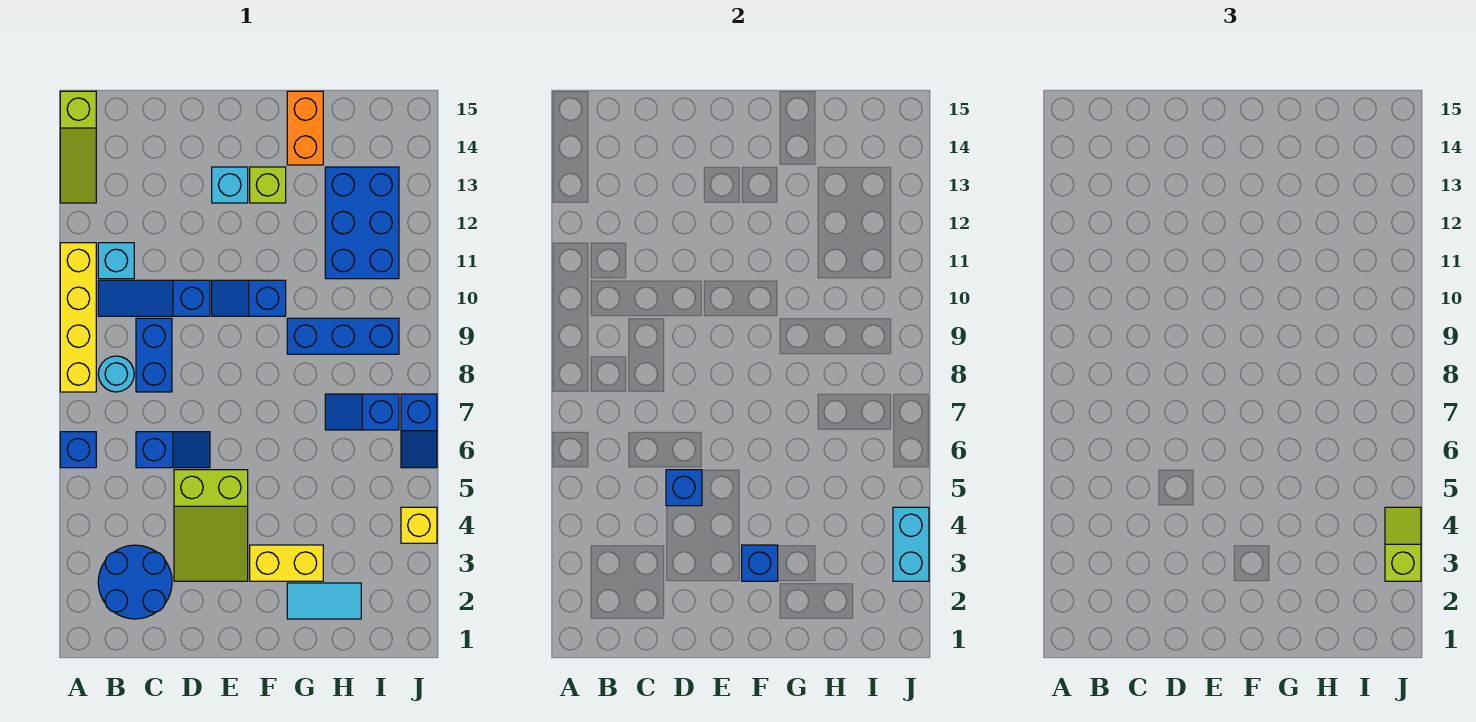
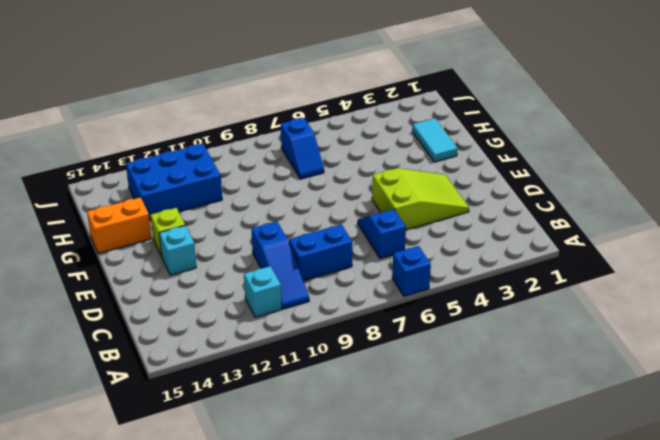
none -> yellow brick A8:A11 level 1
none -> lime slope A13:A15 level 1 top 15
none -> blue round brick B2:C3 level 1

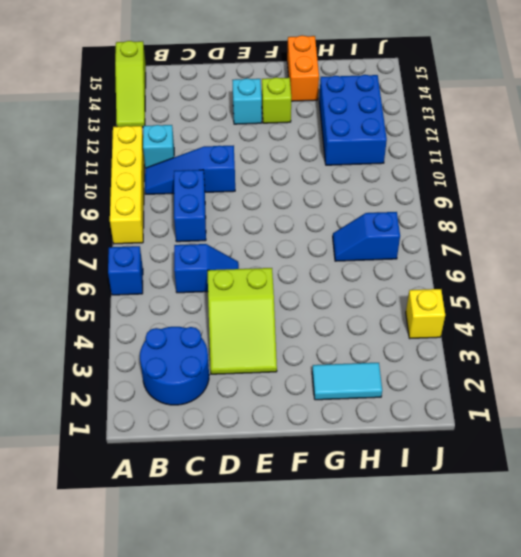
none -> cyan round brick B8 level 1
none -> blue slope E10:F10 level 1 top F
none -> yellow brick F3:G3 level 1

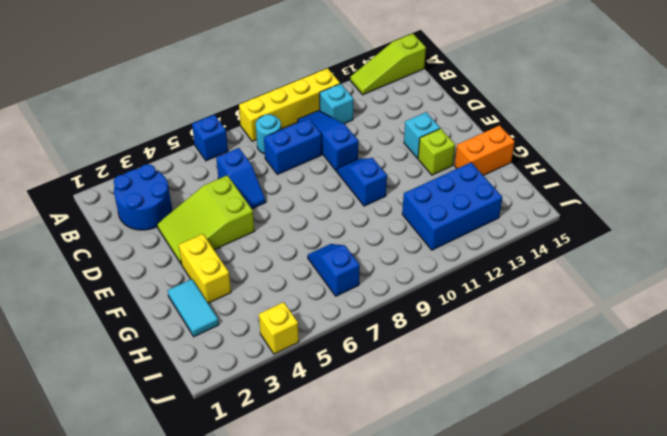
none -> blue brick G9:I9 level 1
none -> blue slope J6:J7 level 1 top 7
none -> blue brick D5 level 2

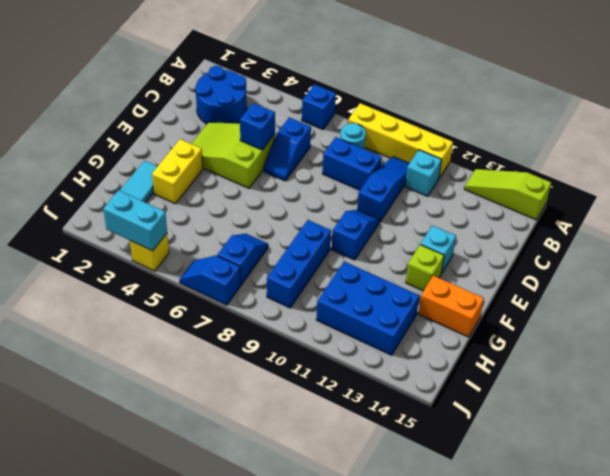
none -> blue brick F3 level 2
none -> lime slope J3:J4 level 3 top 3

